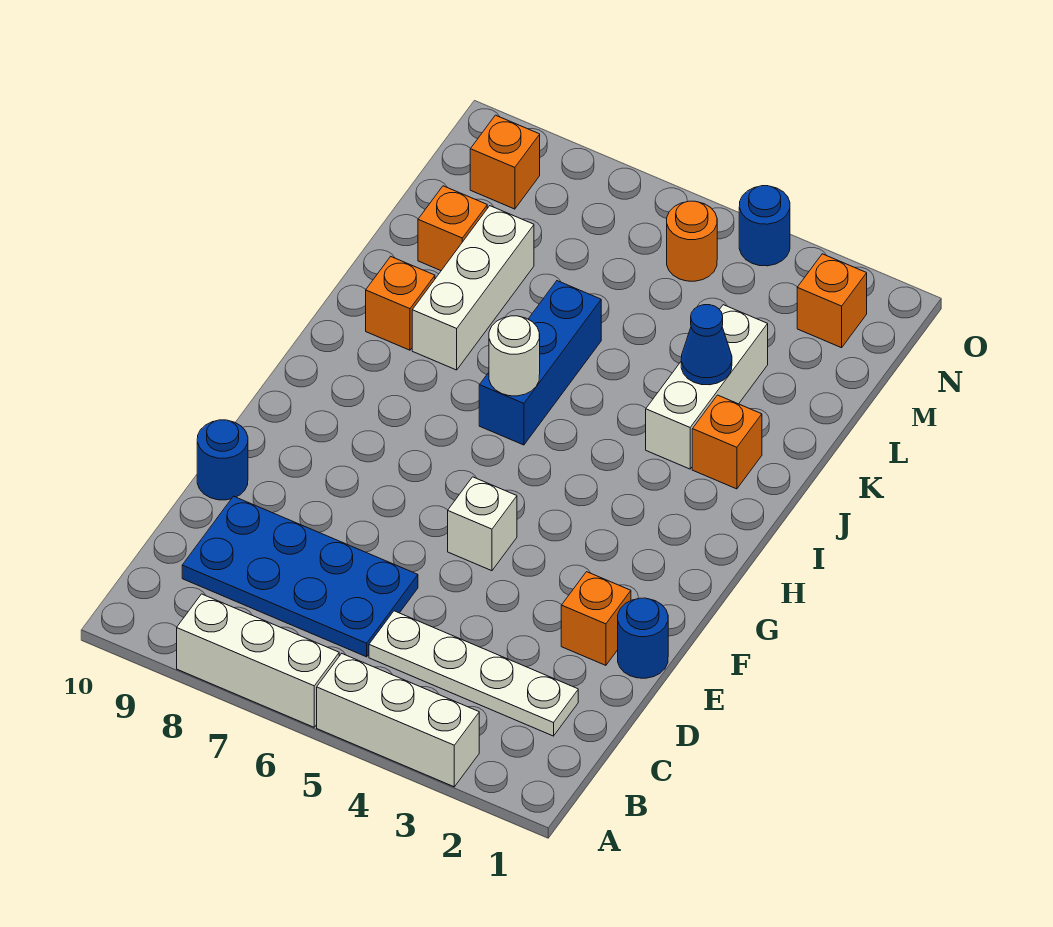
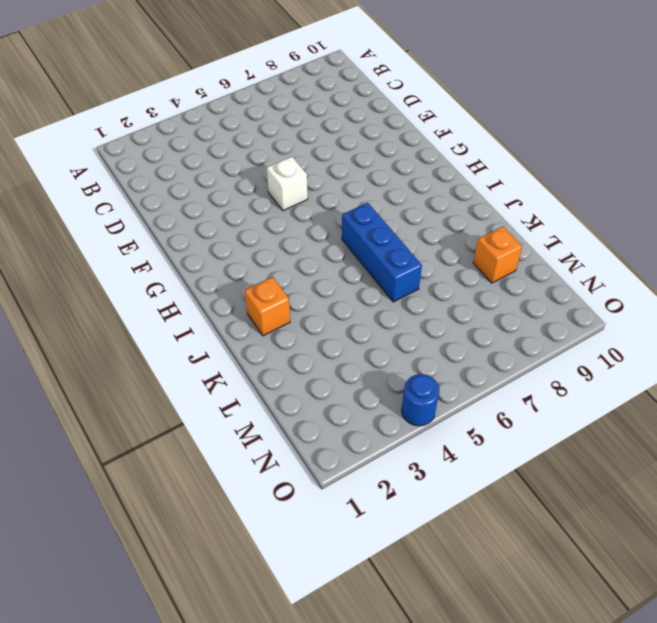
none -> white brick A3:A5 level 1
none -> white brick A6:A8 level 1
none -> white plate C2:C5 level 1

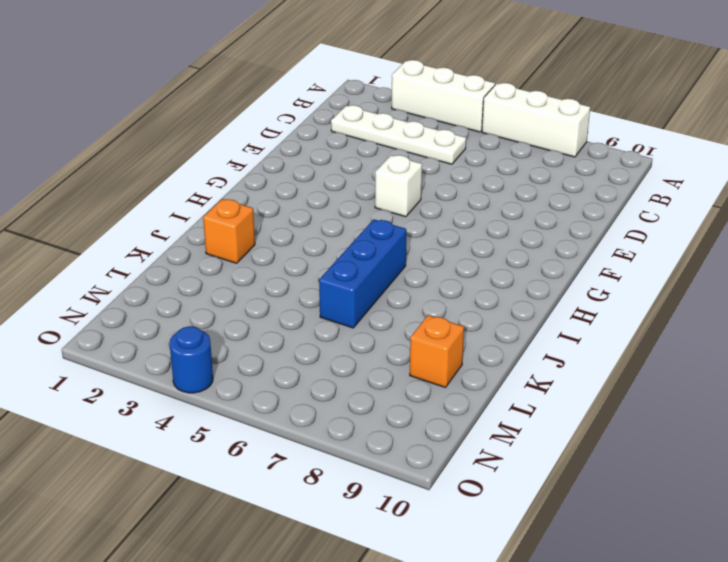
none -> blue plate C6:D9 level 1
none -> blue round brick E1 level 1
none -> orange brick E2 level 1

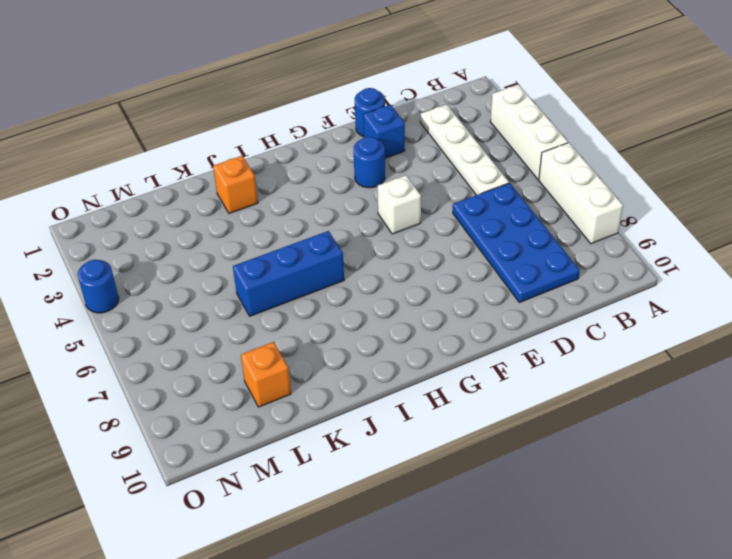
blue brick E2 level 1 -> orange brick E2 level 1
blue round brick F3 level 1 -> blue round brick E10 level 1
none -> white brick J3:L3 level 1
none -> white brick J8:L8 level 1
none -> orange brick J9 level 1

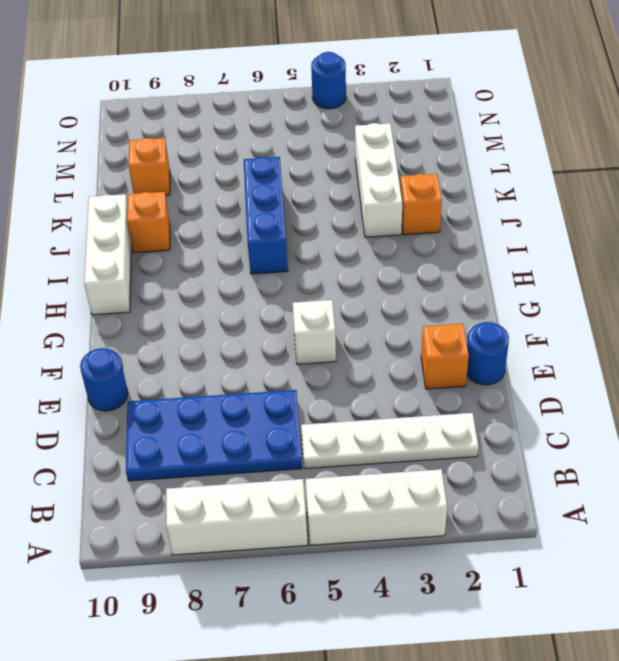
white brick H10:J10 level 1 -> white brick J8:L8 level 1
none -> orange brick N2 level 1
none -> orange round brick N5 level 1
none -> orange brick N9 level 1

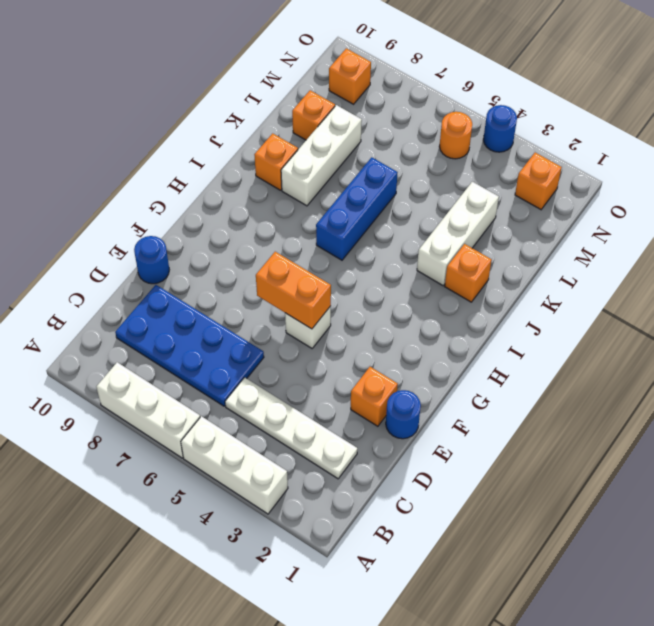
orange brick F5:F6 level 2 -> none
none -> white round brick I6 level 2
none -> blue cone K3 level 2

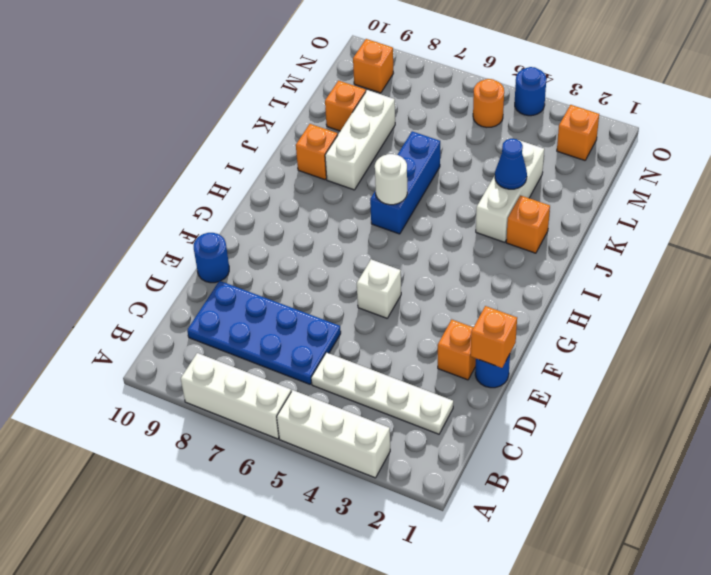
orange brick E1 level 2 -> none

